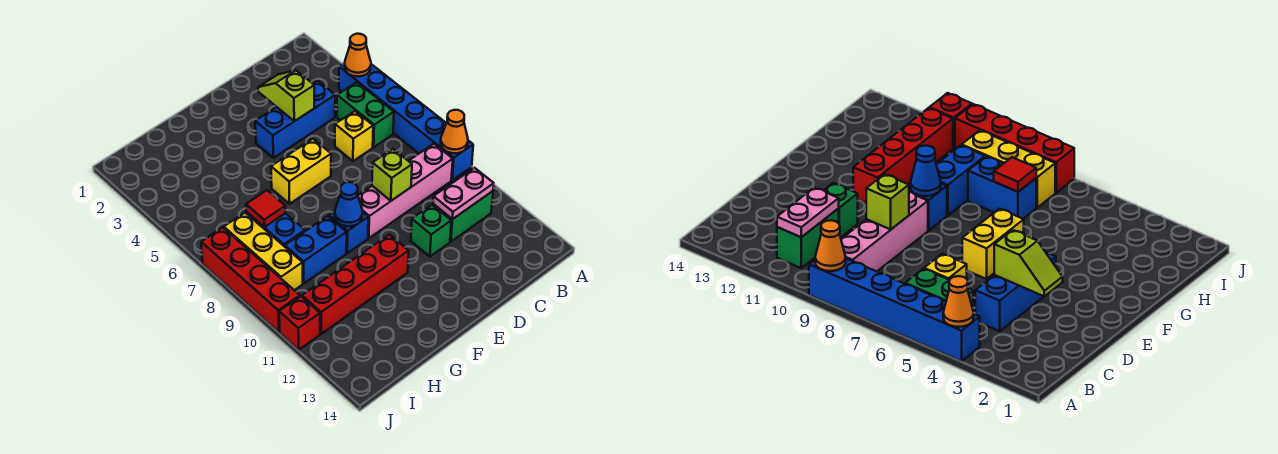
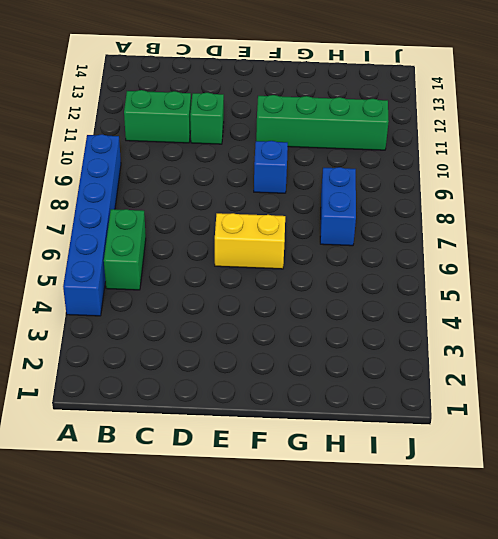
green brick F11:I11 level 1 -> red brick F11:I11 level 1
none -> pink brick B9:E9 level 1
none -> blue brick C4:E4 level 1
none -> yellow brick C6 level 1

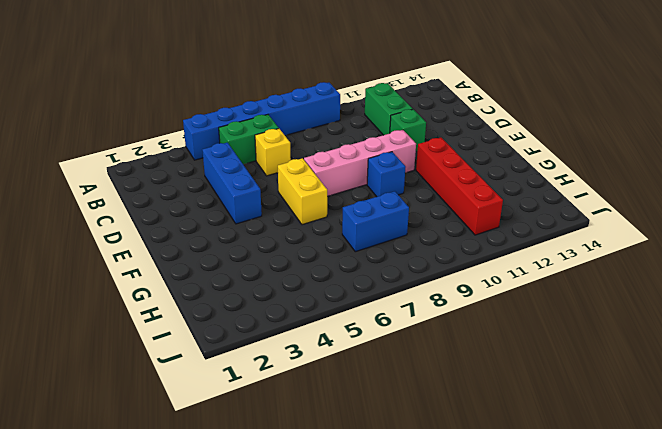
pink brick E7:E10 level 1 -> pink brick B9:E9 level 1
none -> blue brick G9:H9 level 1
none -> yellow brick I7:I9 level 1
none -> red brick J7:J10 level 1

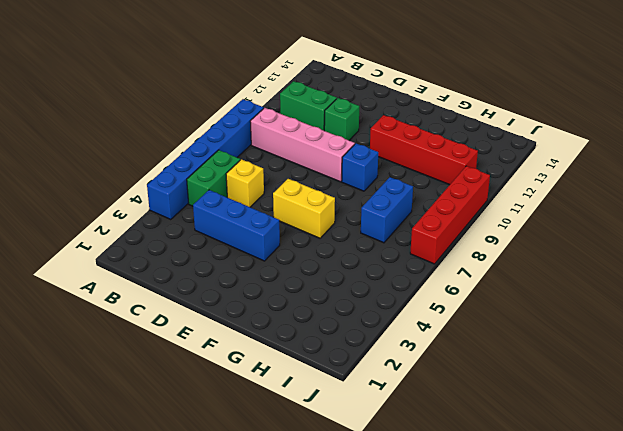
none -> blue brick G9:H9 level 1
none -> yellow brick I7:I9 level 1
none -> red brick J11 level 1

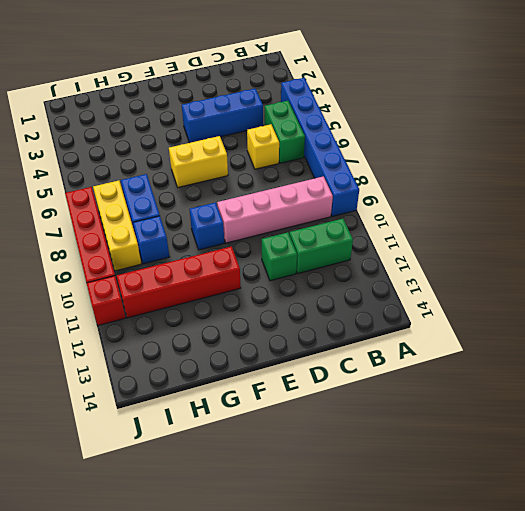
blue brick H9 level 1 -> blue brick G9:H9 level 1
none -> orange cone A4 level 2
none -> orange cone A9 level 2
none -> pink plate B11:C11 level 2

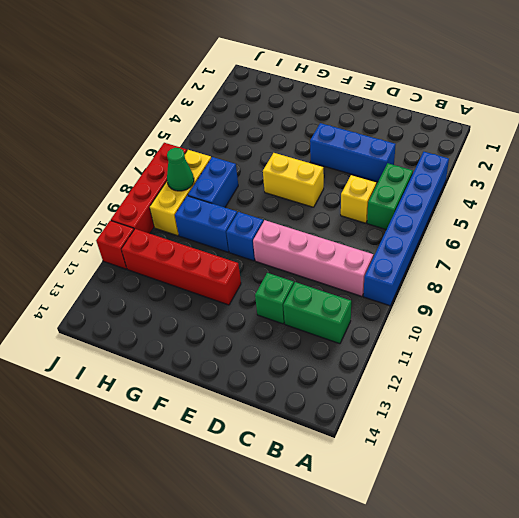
green cone I8 level 2 -> none
none -> orange cone A4 level 2
none -> orange cone A9 level 2
none -> pink plate B11:C11 level 2

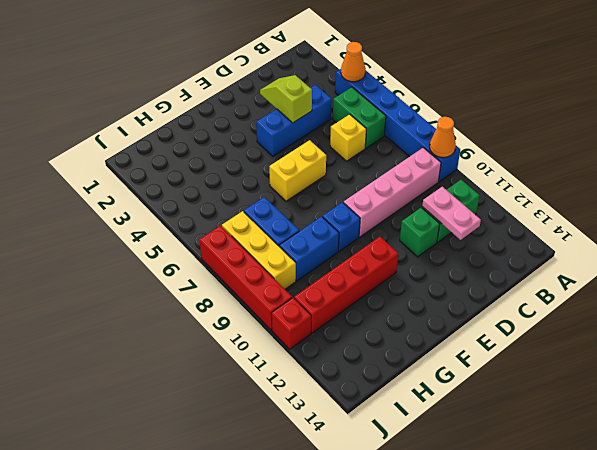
pink plate C11:C12 level 2 -> pink plate B11:C11 level 2
none -> lime brick D9 level 2
none -> blue cone F9 level 2
none -> red tile H7 level 2

